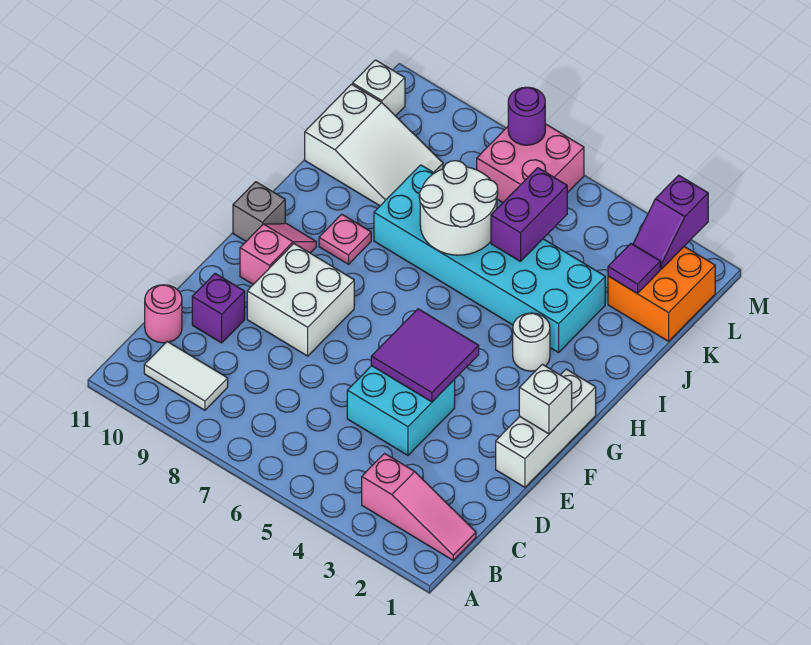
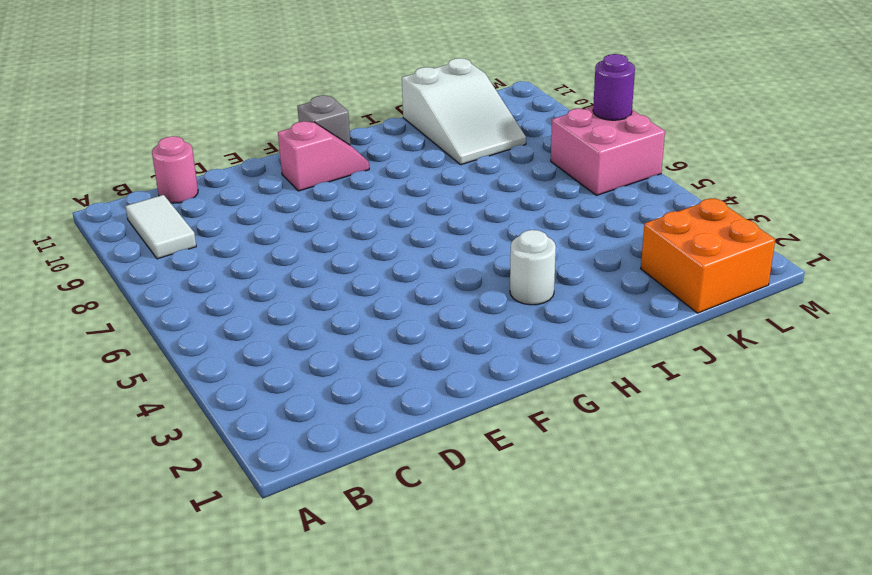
none -> pink slope B1:B3 level 1 top 3
none -> cyan brick D4:E5 level 1
none -> purple brick D10 level 1

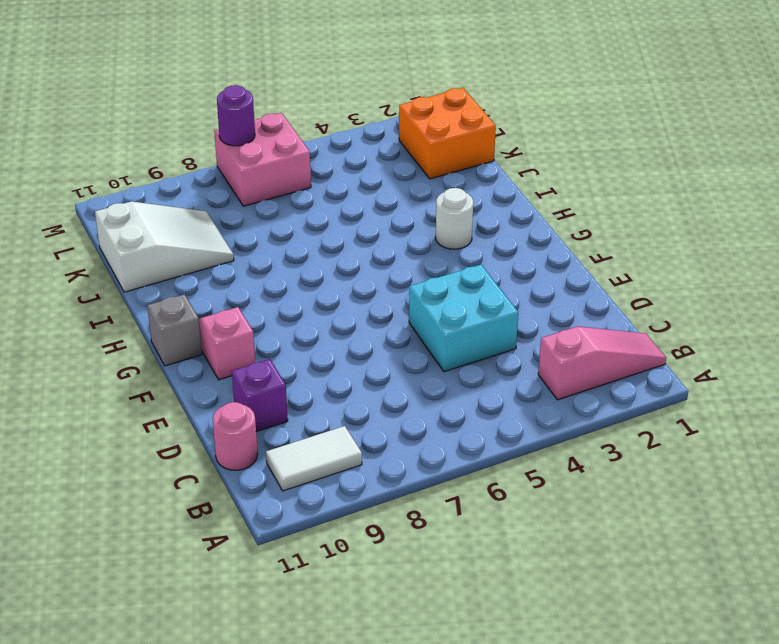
none -> white brick E1:G1 level 1
none -> white brick E8:F9 level 1
none -> pink plate H9 level 1

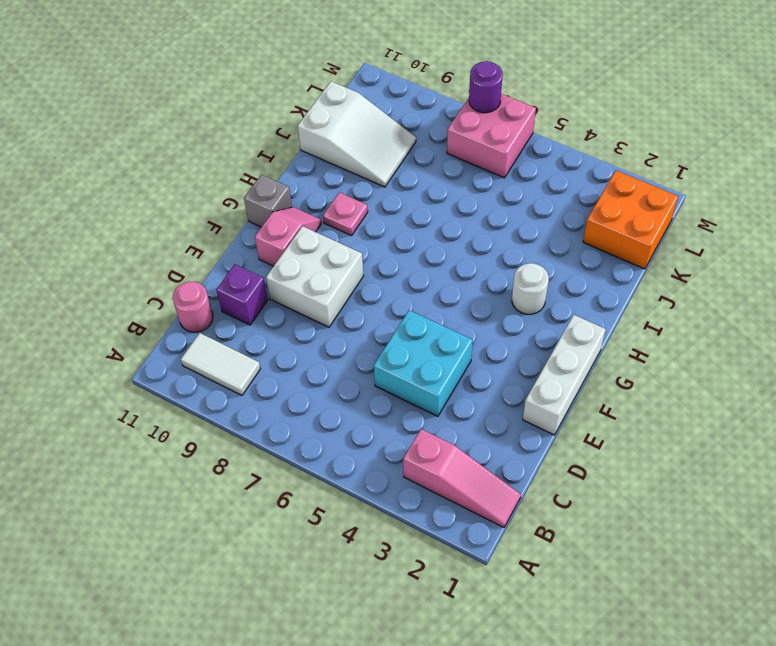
none -> cyan brick I3:J8 level 1
none -> white brick L11 level 1
none -> purple tile E4:F5 level 2

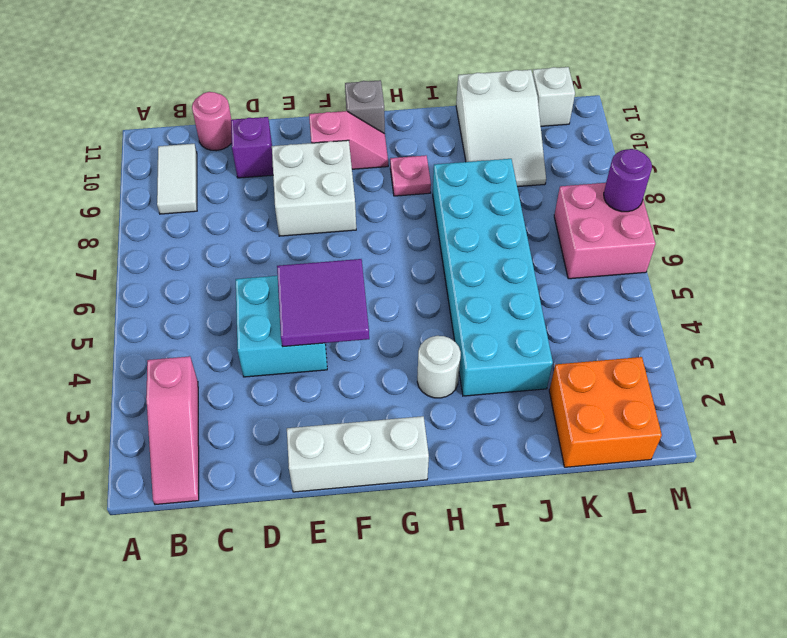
none -> white brick F1 level 2
none -> white round brick I6:J7 level 2
none -> purple brick J5:K5 level 2

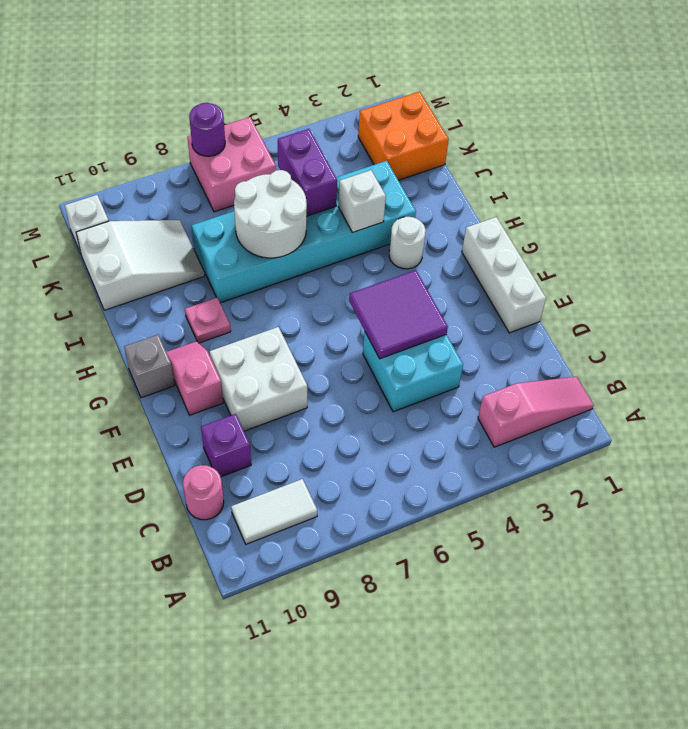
white brick I4 level 2 -> white brick F1 level 2
none -> purple tile K2 level 2
none -> purple slope L2:M2 level 2 top M

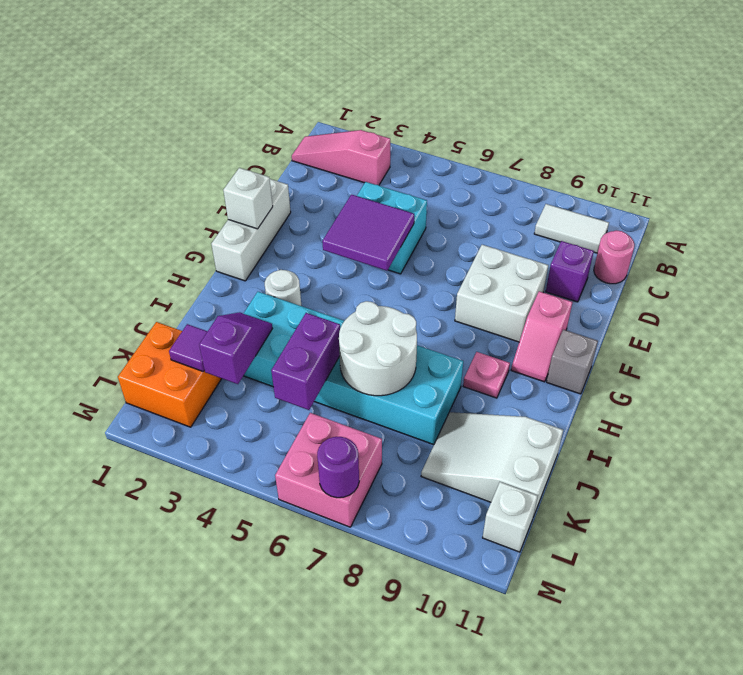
purple slope J3:K3 level 2 top K -> purple slope L2:M2 level 2 top M

